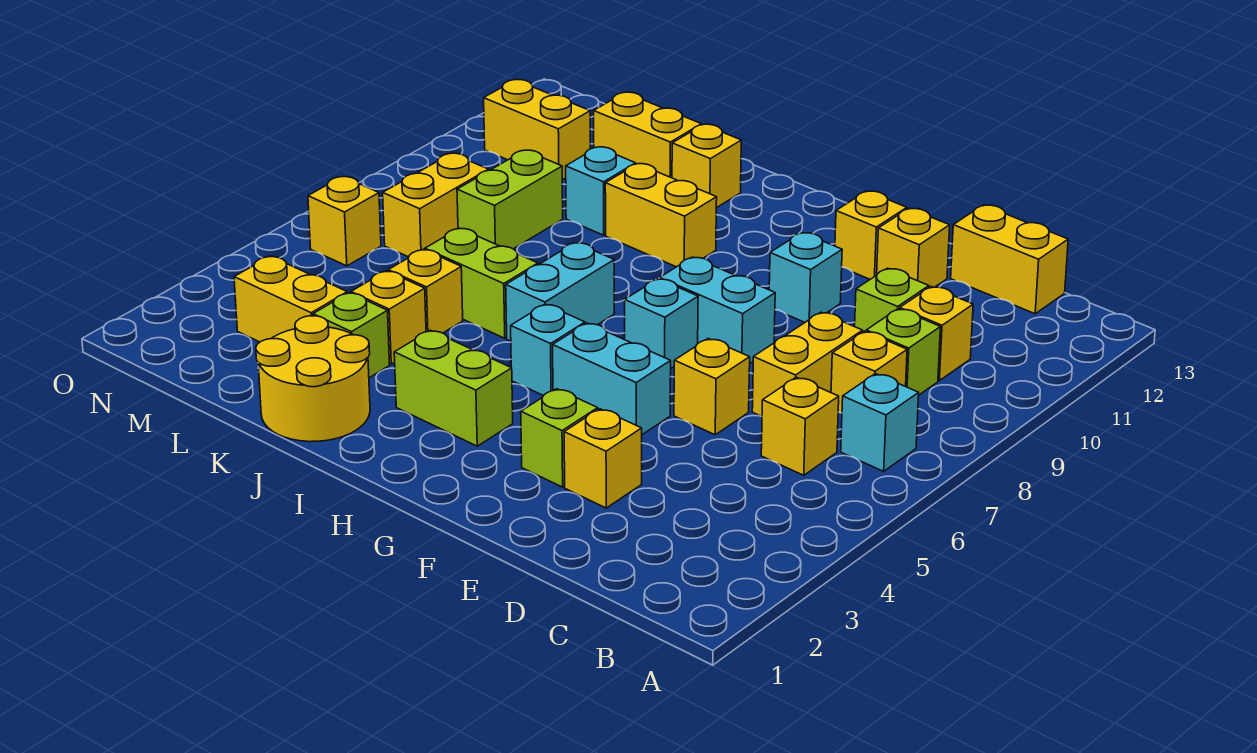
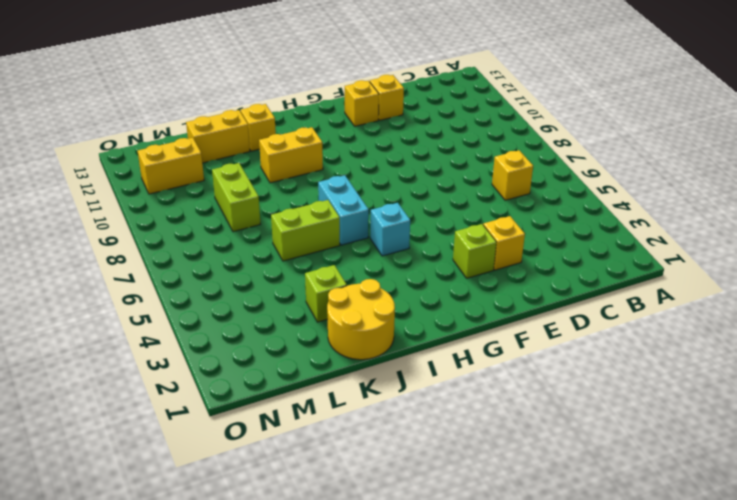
none -> cyan brick B7 level 1
none -> yellow brick C8 level 1
none -> lime brick C9 level 1
none -> yellow brick C10 level 1

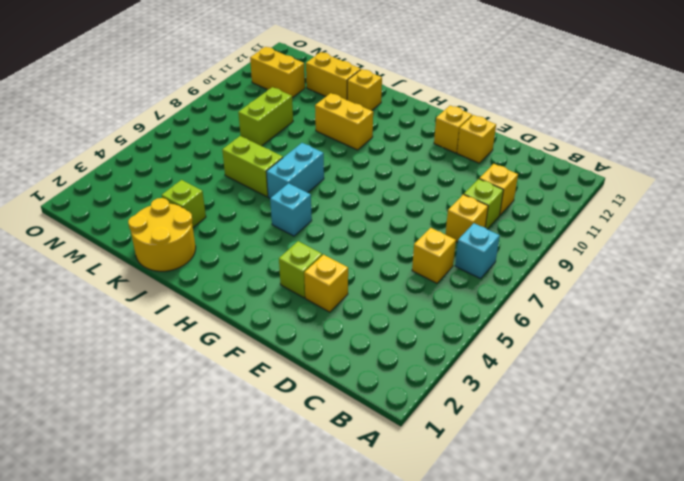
none -> yellow brick C13:D13 level 1
none -> yellow brick D7:D8 level 1
none -> lime brick D10 level 1
none -> yellow brick E6 level 1

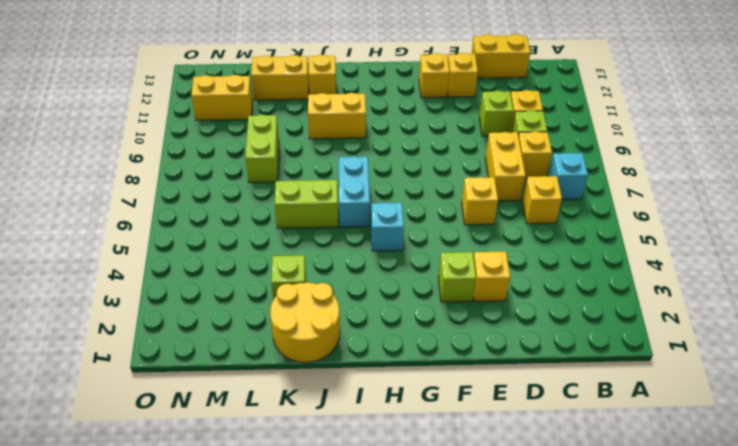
none -> cyan brick F5:G5 level 1
none -> cyan brick F8:G8 level 1
none -> cyan brick F10 level 1
none -> cyan brick G7 level 1

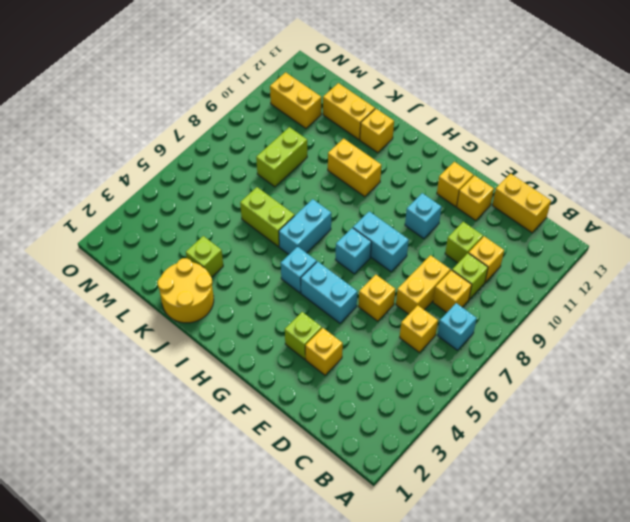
none -> lime brick H3:I3 level 1
none -> yellow brick K4 level 1
none -> yellow brick K5 level 1
none -> cyan brick K10 level 1

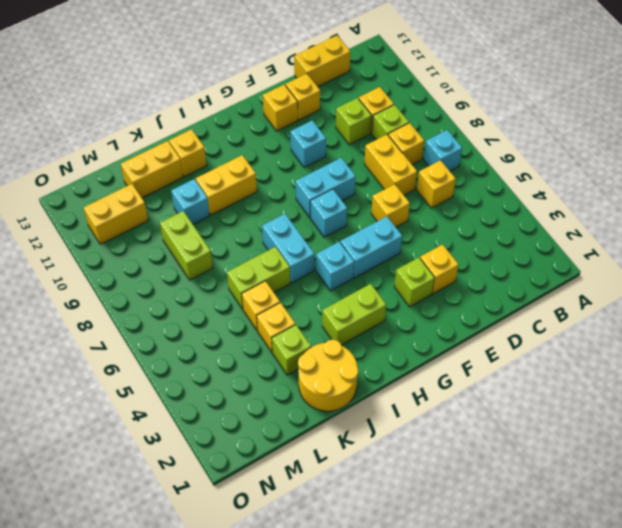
none -> yellow brick L3:M3 level 1
none -> yellow brick M7:M8 level 1
none -> yellow brick N6 level 1

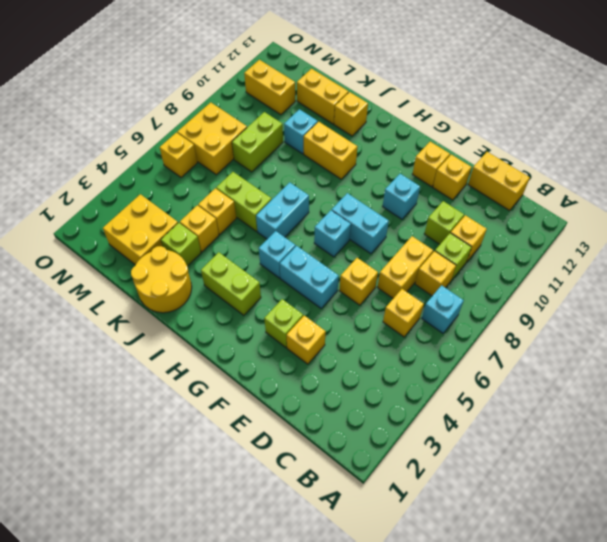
yellow brick L2:M3 level 1 -> yellow brick L3:M3 level 1
yellow brick M7:N8 level 1 -> yellow brick M7:M8 level 1

